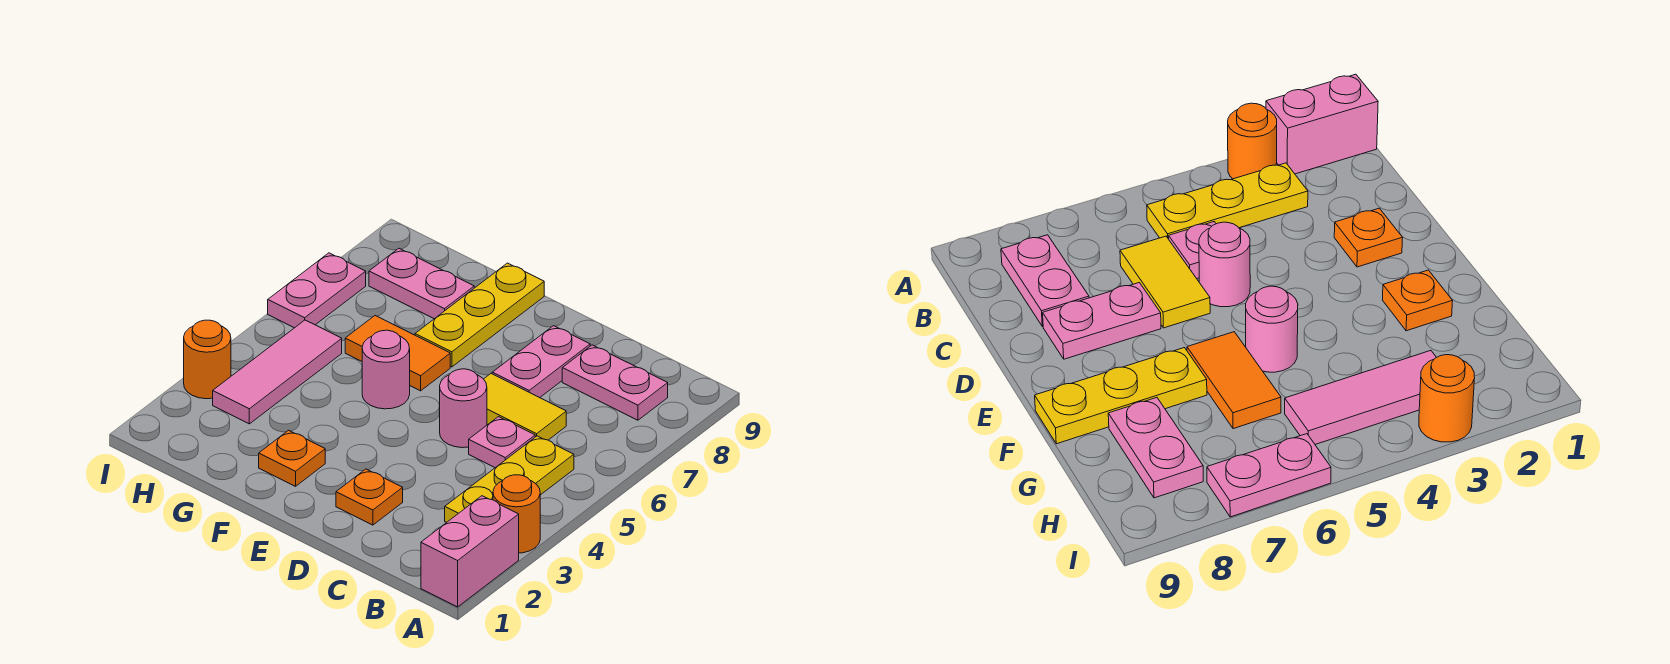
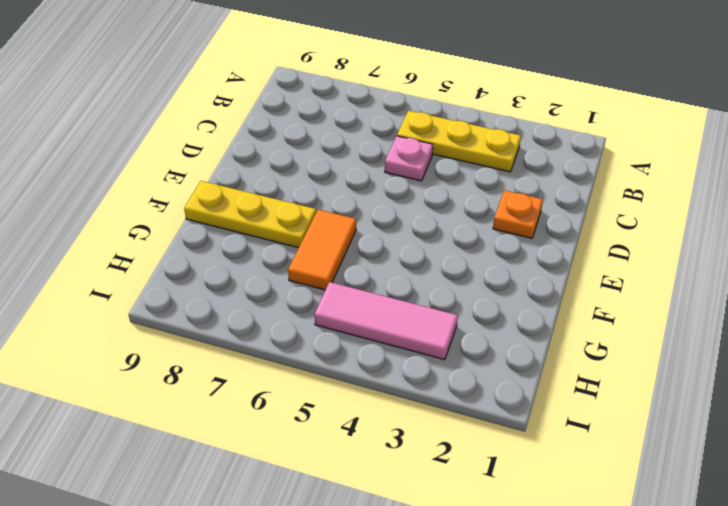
none -> pink brick A1:A2 level 1
none -> orange round brick A3 level 1
none -> pink plate B8:C8 level 1

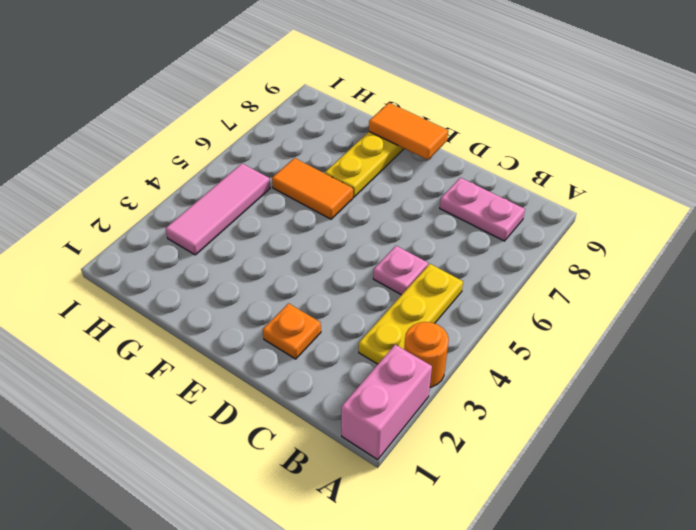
orange tile E9:F9 level 2 -> none
none -> yellow tile C6:D6 level 1
none -> pink round brick D5 level 1
none -> pink plate D7:D8 level 1

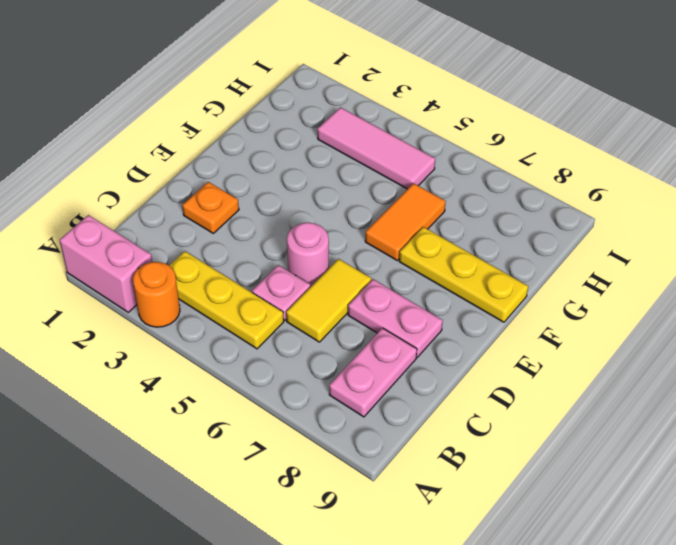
none -> orange plate F2 level 1
none -> pink round brick F5 level 1
none -> pink plate G8:H8 level 1

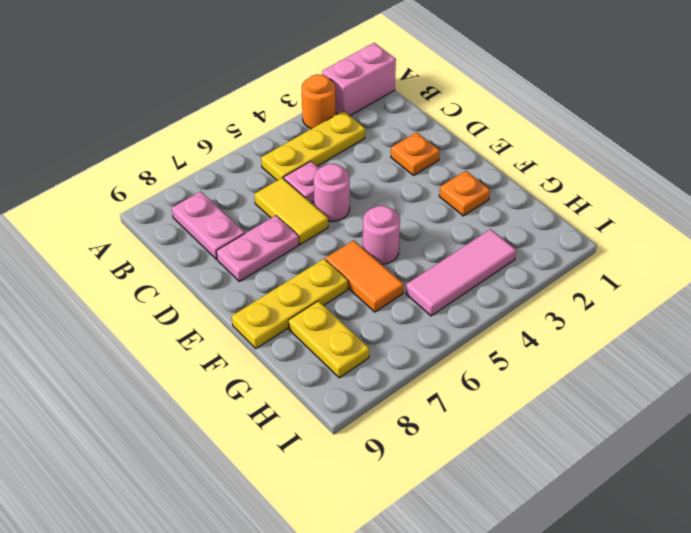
yellow plate G8:H8 level 1 -> pink plate G8:H8 level 1
none -> orange round brick I3 level 1
none -> pink plate I6:I7 level 1

